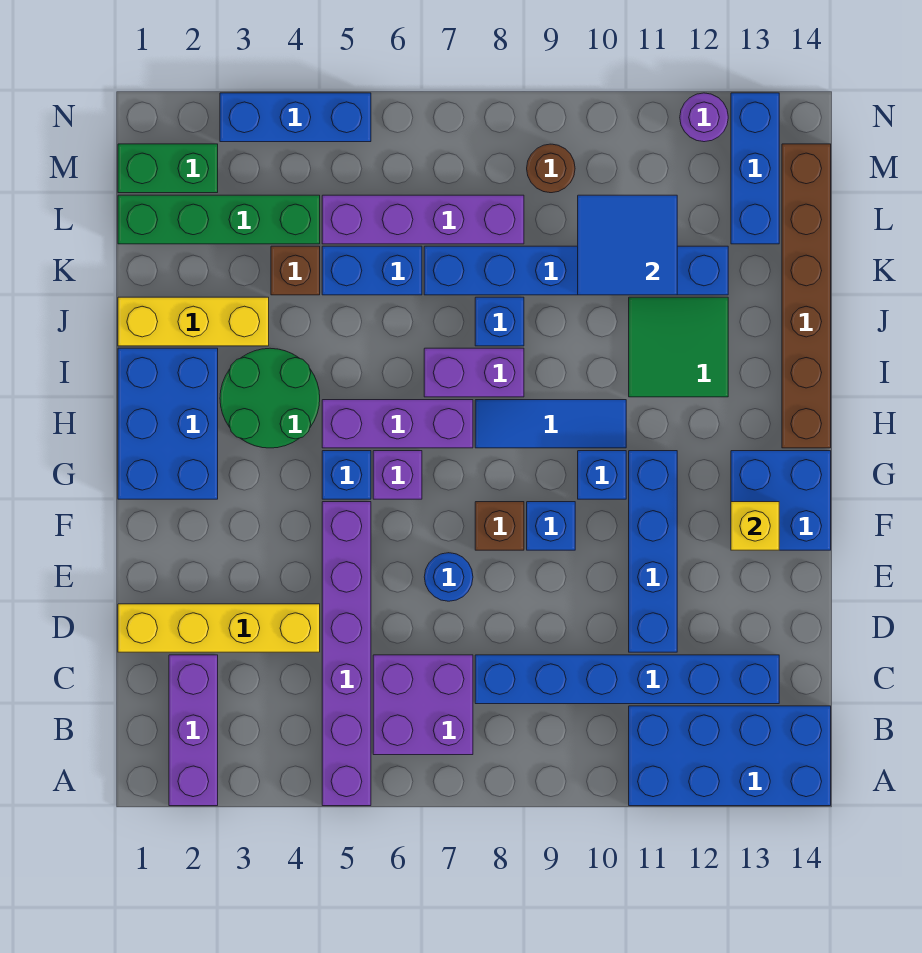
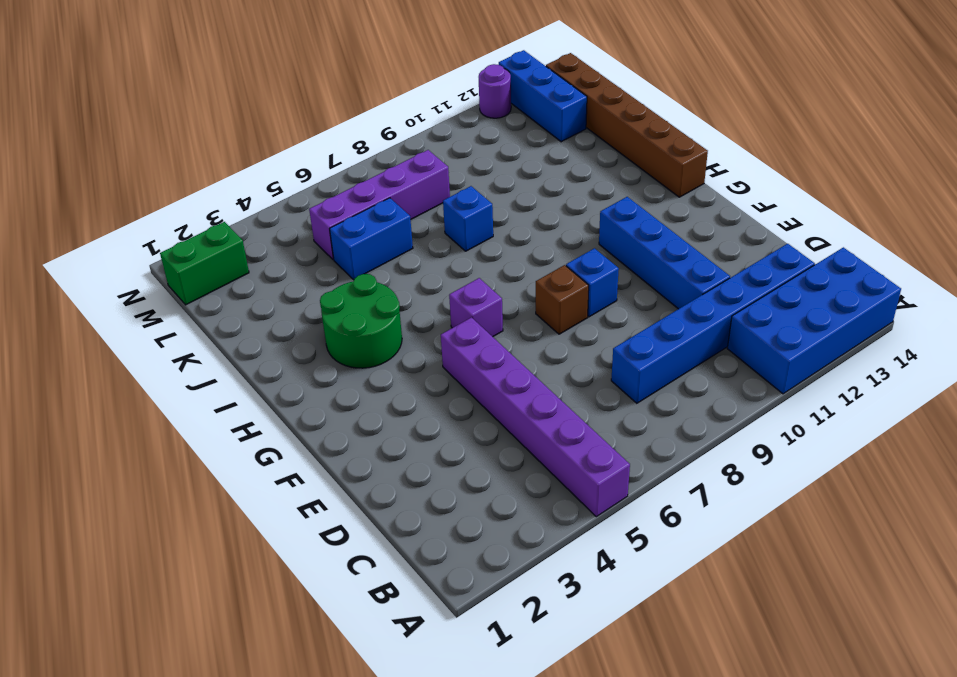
none -> purple brick A2:C2 level 1
none -> purple brick B6:C7 level 1
none -> yellow brick D1:D4 level 1
none -> blue round brick E7 level 1

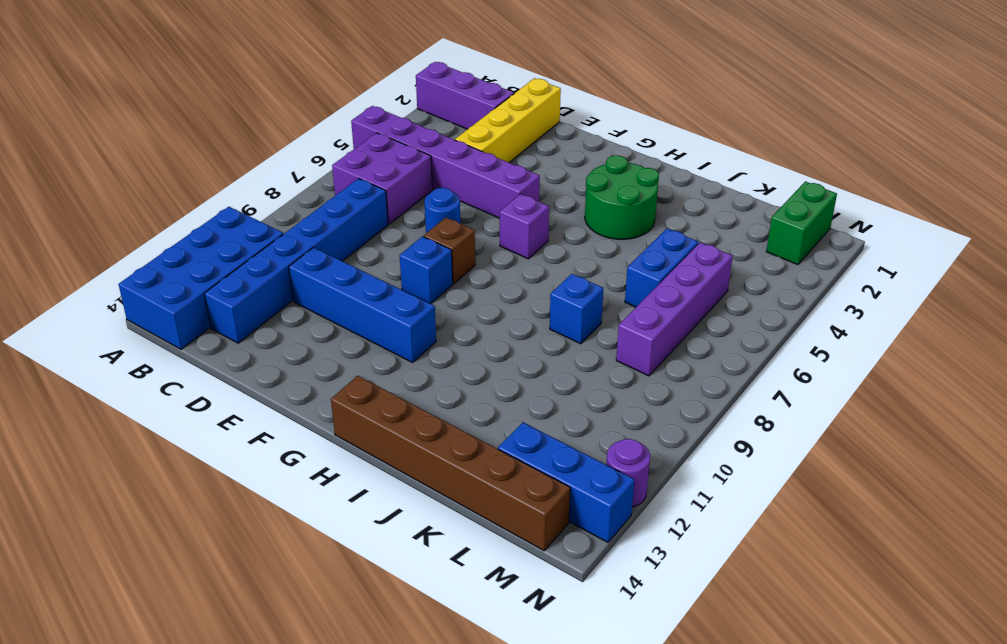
none -> blue brick F13:G14 level 1
none -> blue brick G1:I2 level 1
none -> blue brick G5 level 1
none -> blue brick G10 level 1

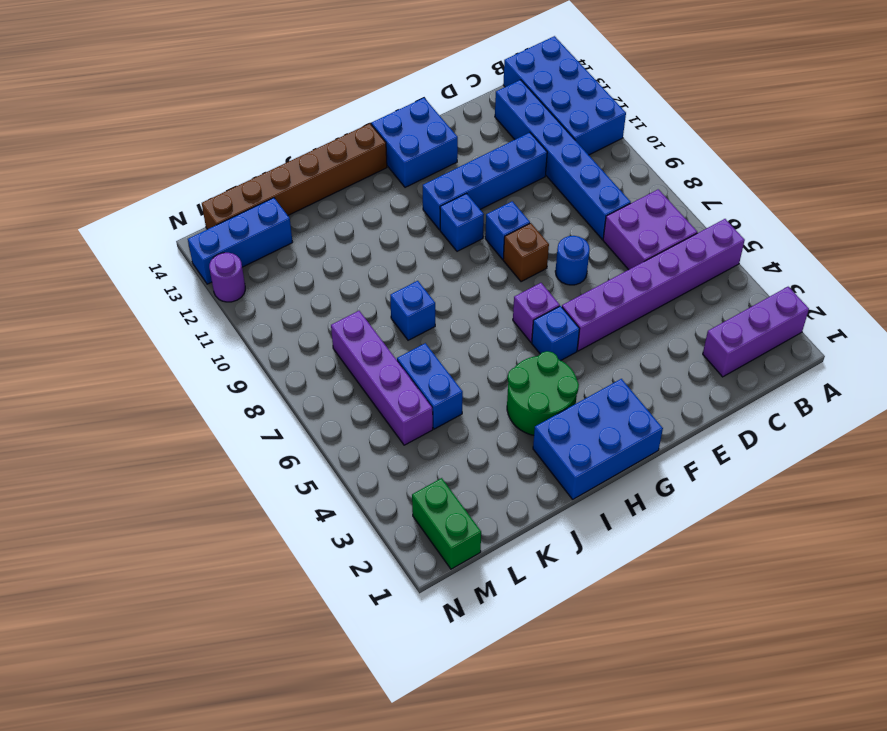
none -> yellow brick D1:D4 level 1
none -> purple brick H5:H7 level 1
none -> blue tile H8:H10 level 1
none -> purple brick I7:I8 level 1

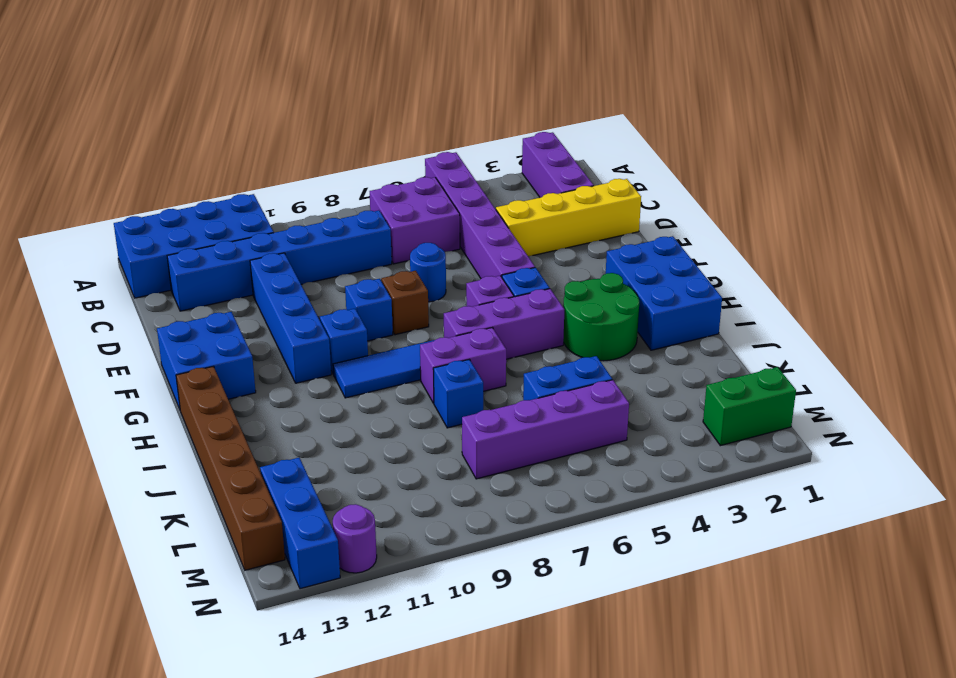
none -> green tile I11:J12 level 1
none -> yellow brick J1:J3 level 1
none -> brown brick K4 level 1
none -> blue brick K7:K12 level 1

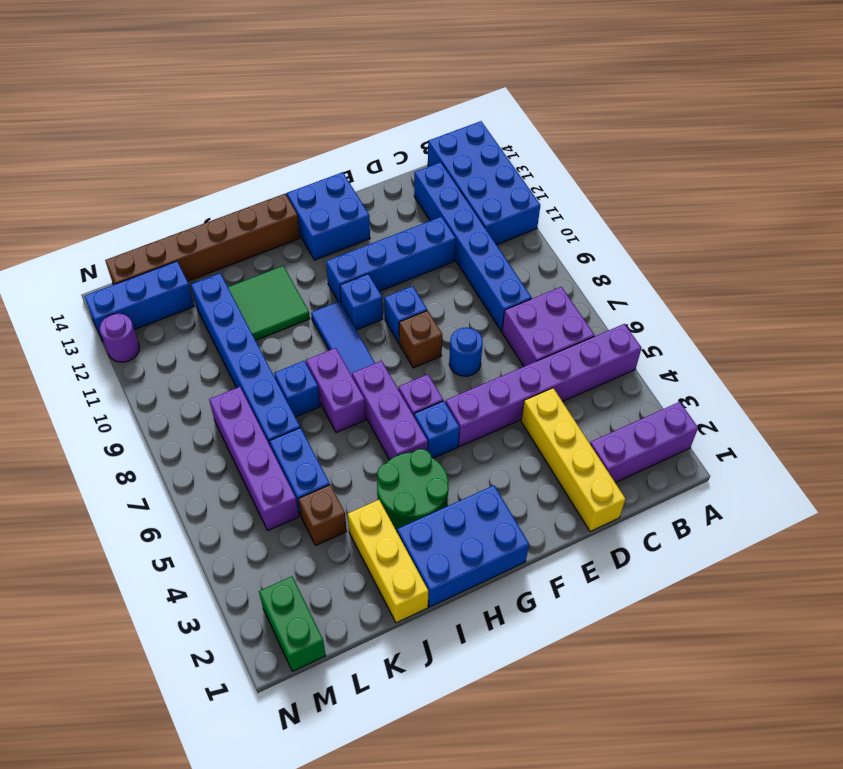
none -> green brick L1:L4 level 1
none -> brown round brick M9 level 1
none -> blue brick N3:N5 level 1
none -> yellow brick F13 level 2

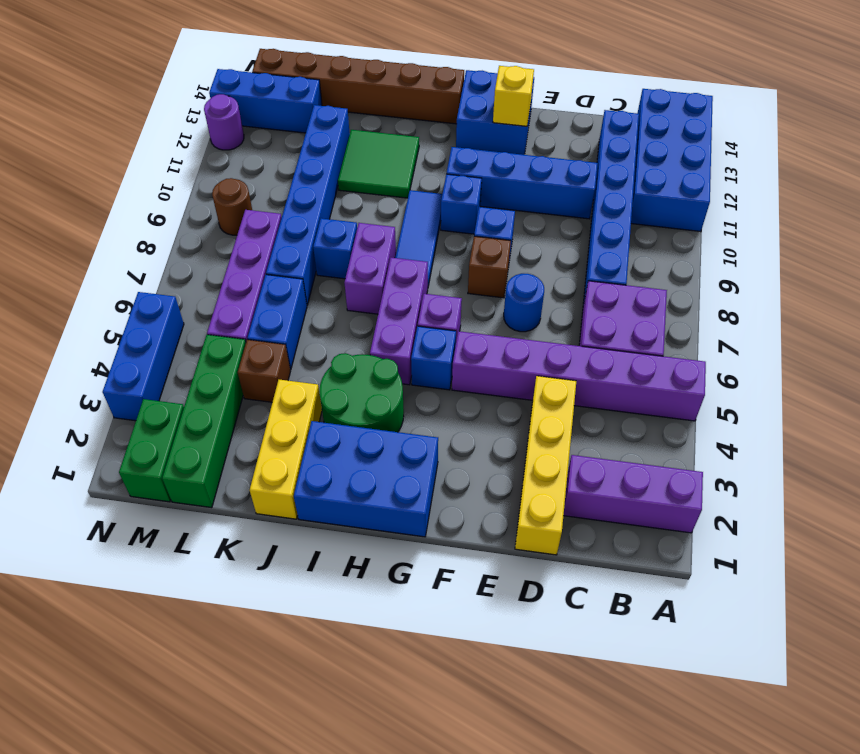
none -> blue tile K10:L11 level 2

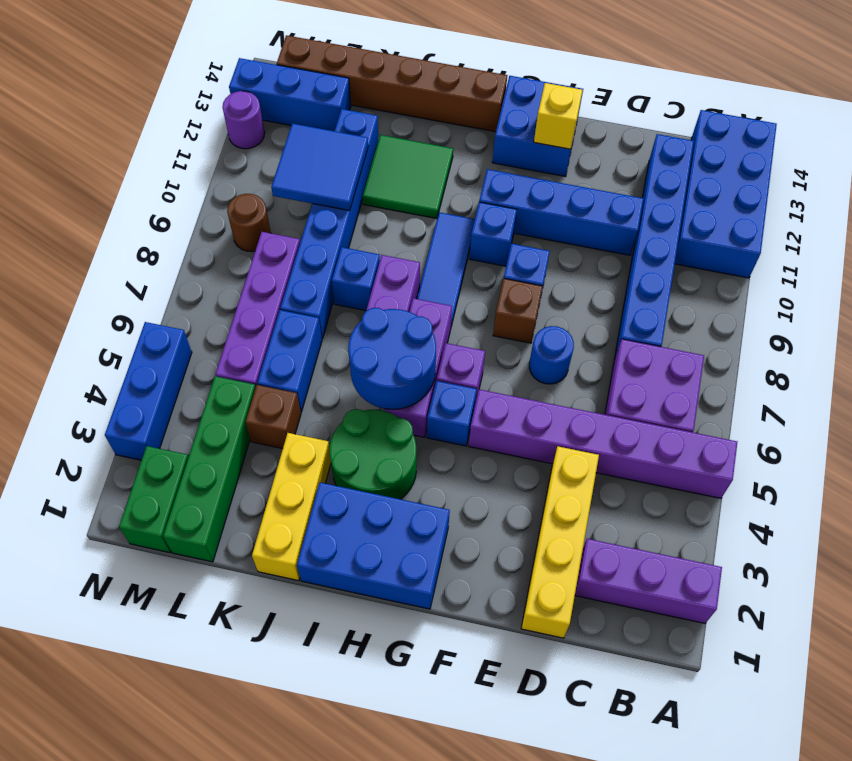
blue round brick H5:I6 level 2 -> none

